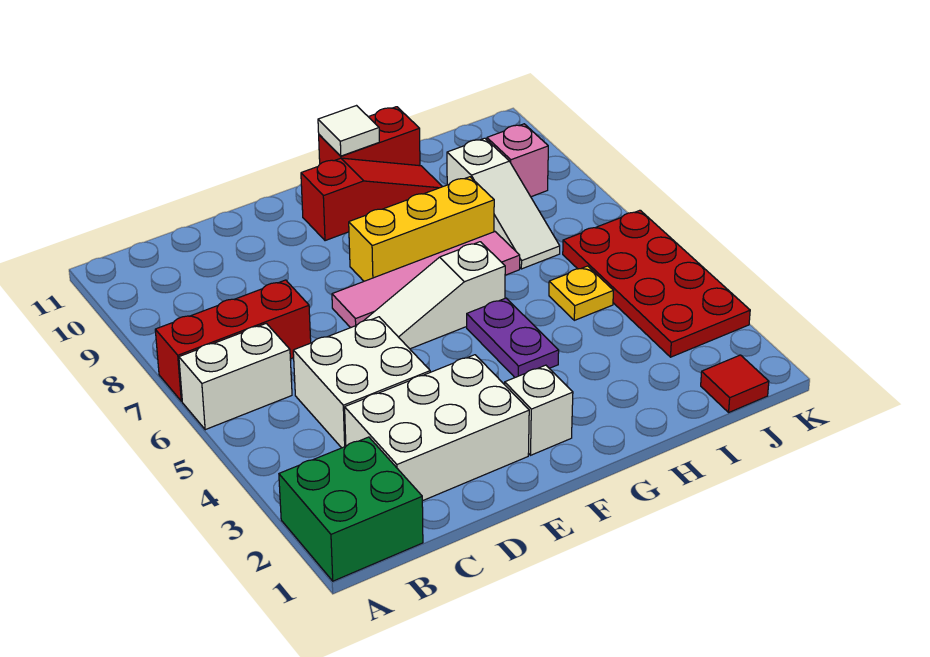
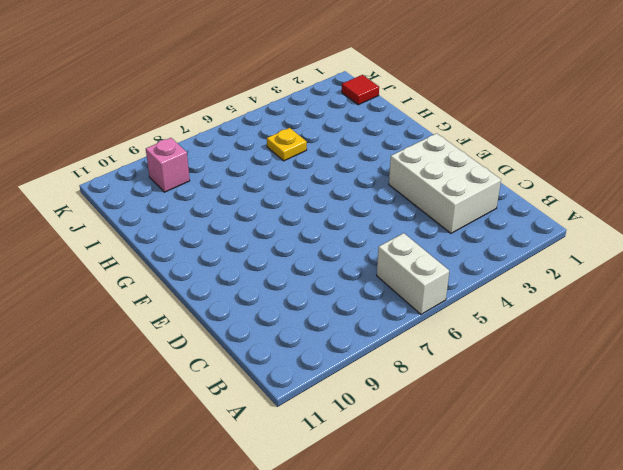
none -> green brick A1:B2 level 1
none -> red brick A7:C7 level 1
none -> white brick C4:D5 level 1

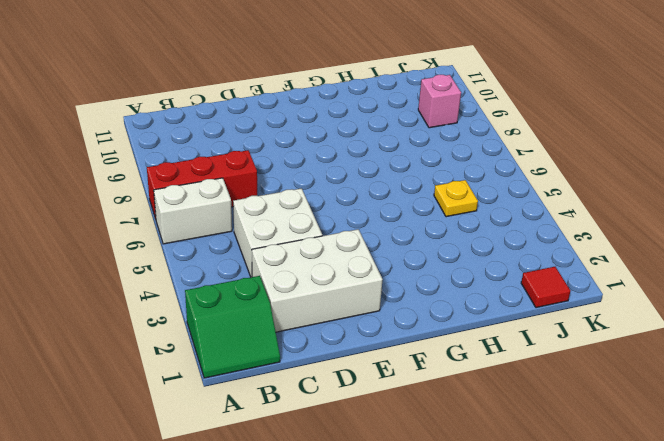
green slope A1:B2 level 1 top 2 -> green brick A1:B2 level 1
none -> white slope E6:G6 level 1 top G
none -> pink tile E7:H7 level 1
none -> white brick F2 level 1

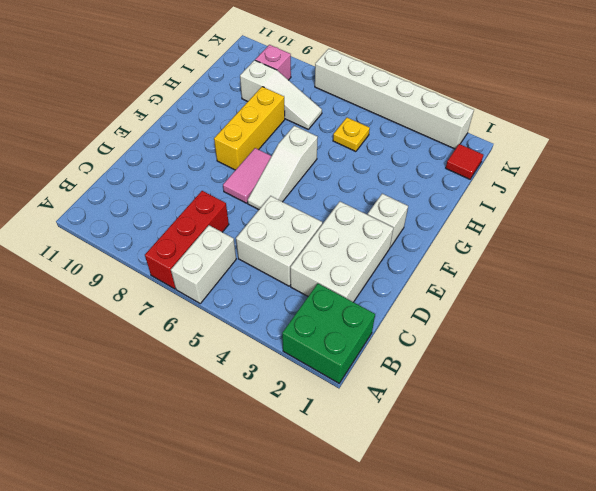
pink tile E7:F7 level 1 -> pink tile E7:H7 level 1
white brick K2:K7 level 1 -> red plate J3:K6 level 1
none -> red slope F10:H10 level 1 top F
none -> purple plate G4:G5 level 1
none -> red brick G11:H11 level 1

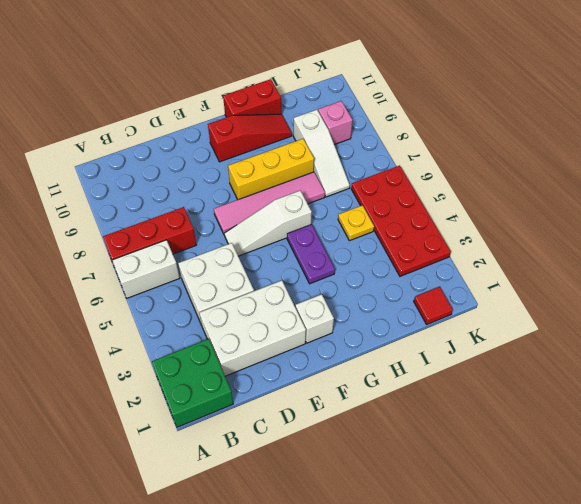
none -> white tile G11 level 2

